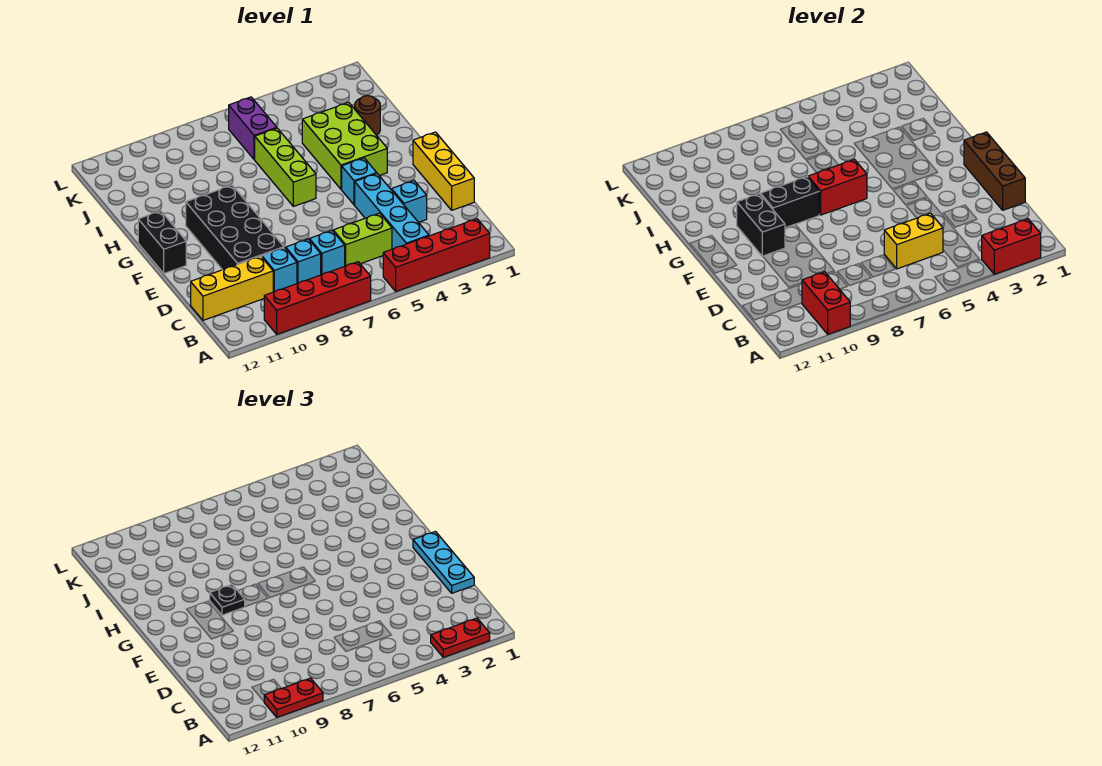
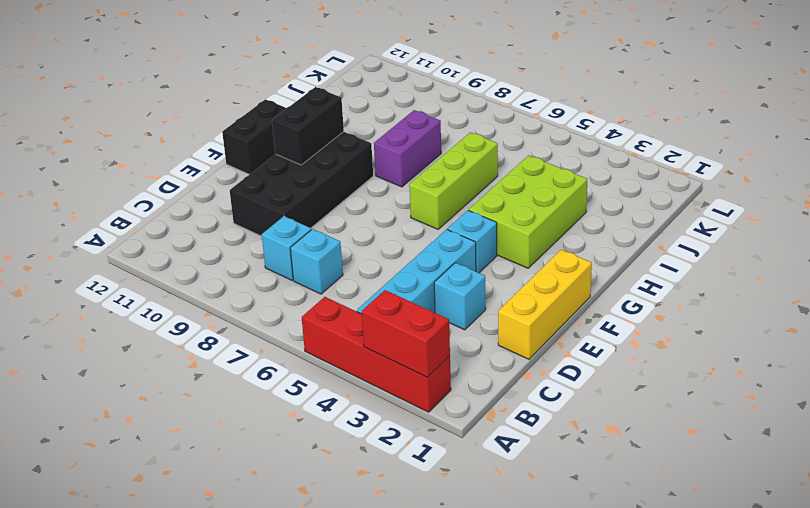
purple brick H8:I8 level 1 -> purple brick J6:K6 level 1
none -> red brick A7:A10 level 1
none -> lime brick C5:C6 level 1
none -> cyan brick C9 level 1

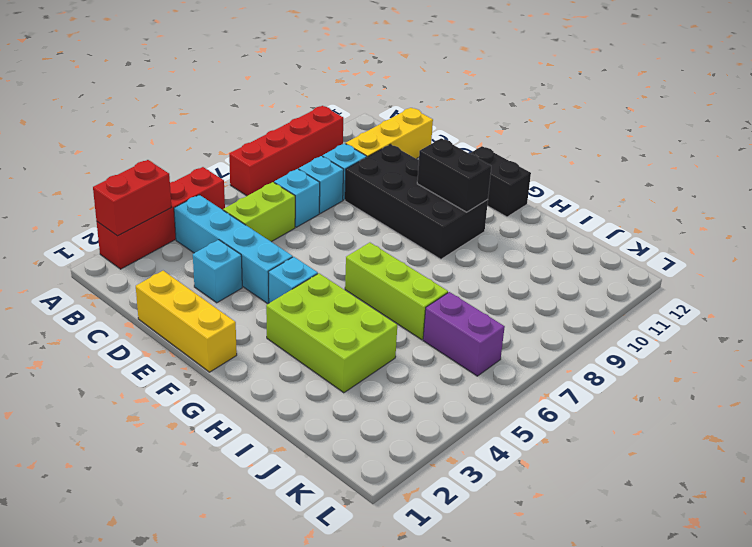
none -> brown round brick I2 level 1
none -> red brick A10:B10 level 2
none -> yellow brick C5:C6 level 2

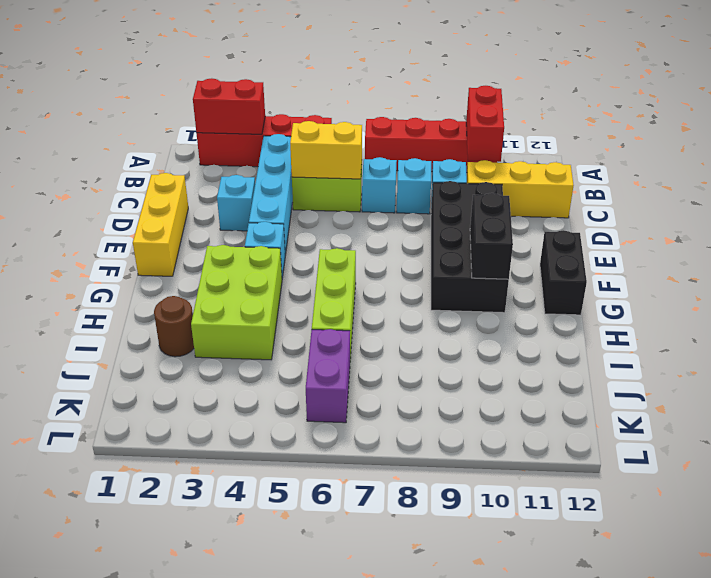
none -> brown brick D1:F1 level 2
none -> red brick G6:G7 level 2
none -> black brick G8:G9 level 2

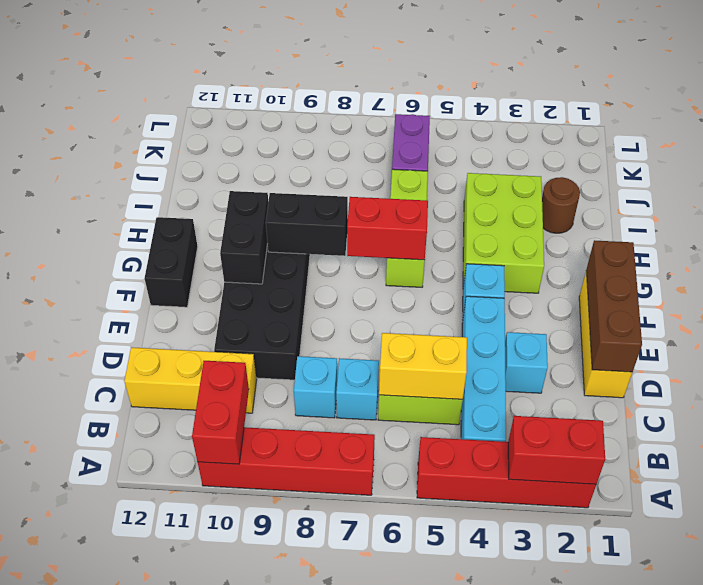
none -> cyan brick C9 level 1
none -> red plate A2:A3 level 3
none -> red plate A9:A10 level 3

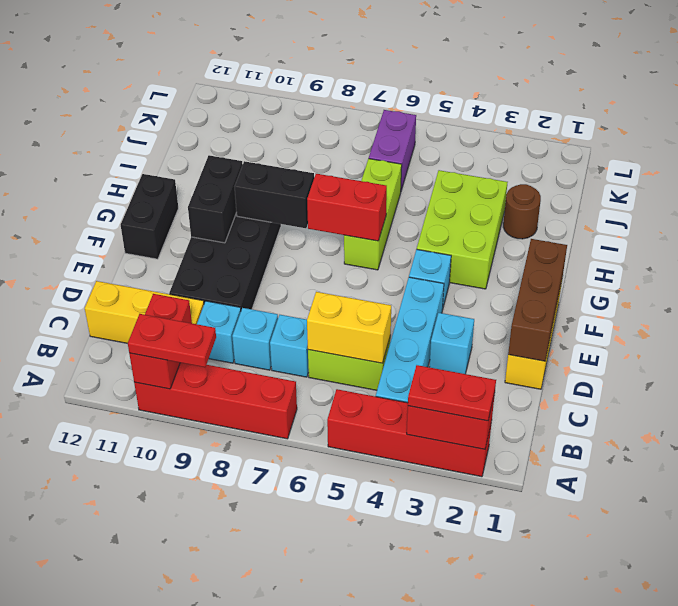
none -> cyan plate D1:F1 level 3
none -> black plate G9 level 3

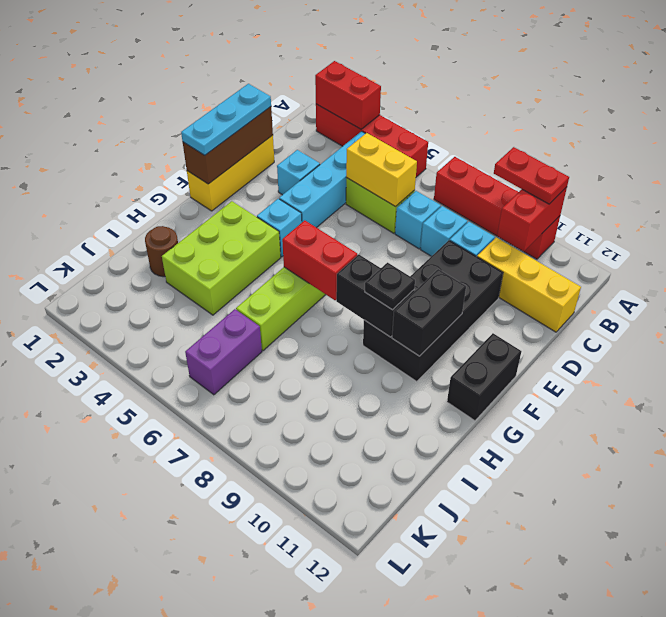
none -> red plate A2:A3 level 3

